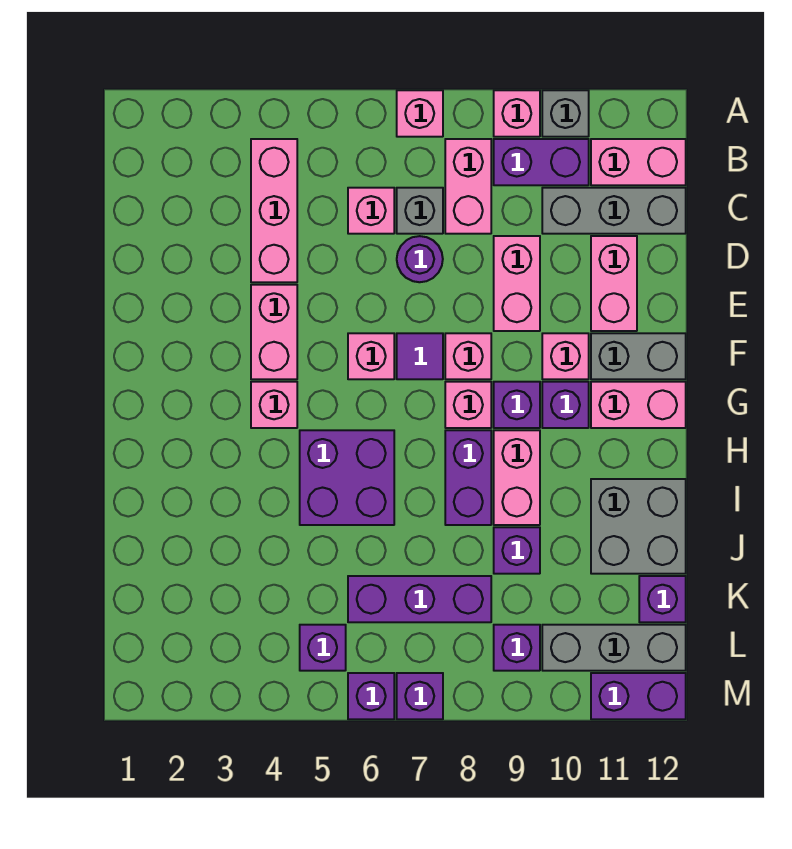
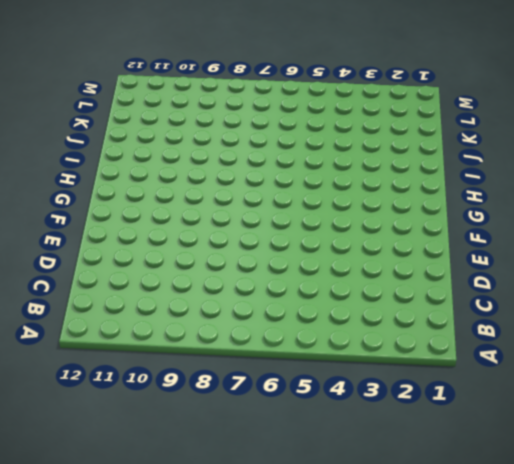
none -> pink brick A7 level 1
none -> pink brick A9 level 1
none -> grey brick A10 level 1
none -> pink brick B4:D4 level 1

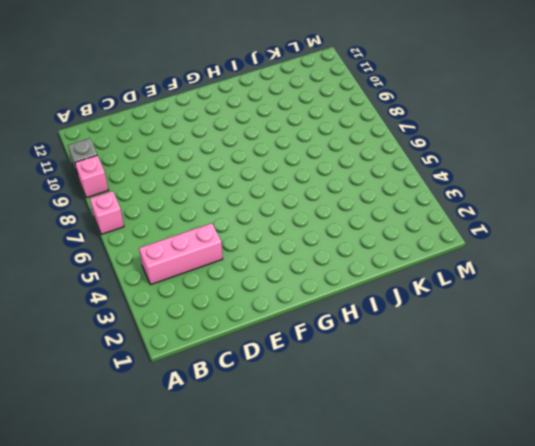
none -> pink brick B8:C8 level 1
none -> purple brick B9:B10 level 1
none -> pink brick B11:B12 level 1
none -> pink brick C6 level 1

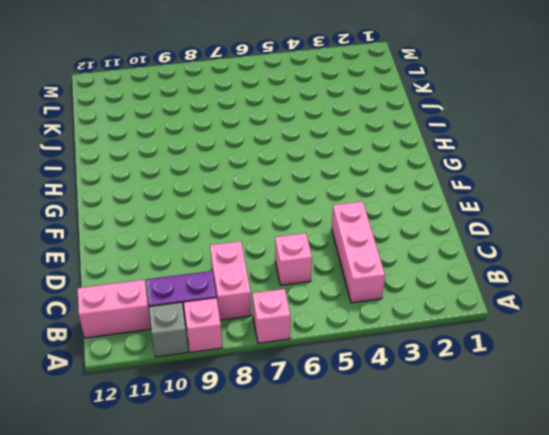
none -> grey brick C7 level 1
none -> grey brick C10:C12 level 1
none -> purple round brick D7 level 1
none -> pink brick D9:E9 level 1

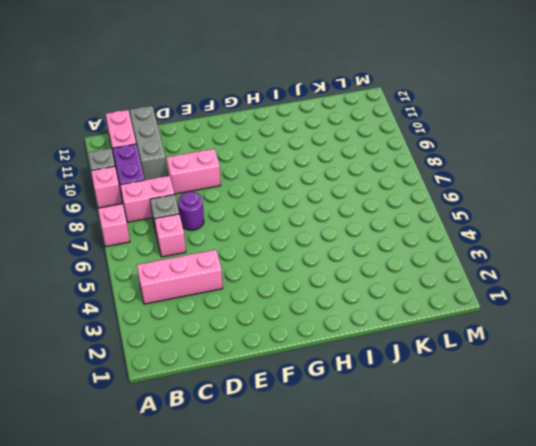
none -> pink brick D11:E11 level 1
none -> pink brick E4:F4 level 1
none -> pink brick F6 level 1
none -> purple tile F7 level 1

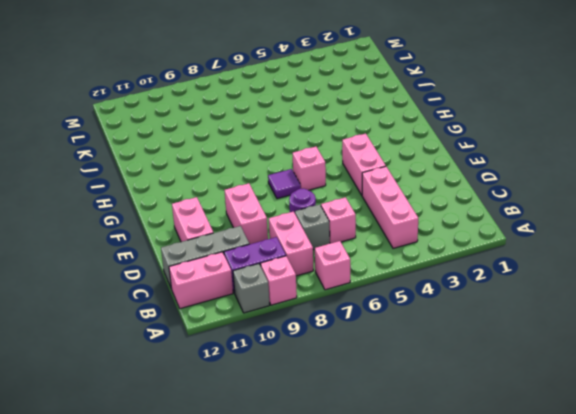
none -> pink brick F8 level 1
none -> pink brick F10 level 1
none -> grey brick F11:F12 level 1
none -> pink brick G4 level 1

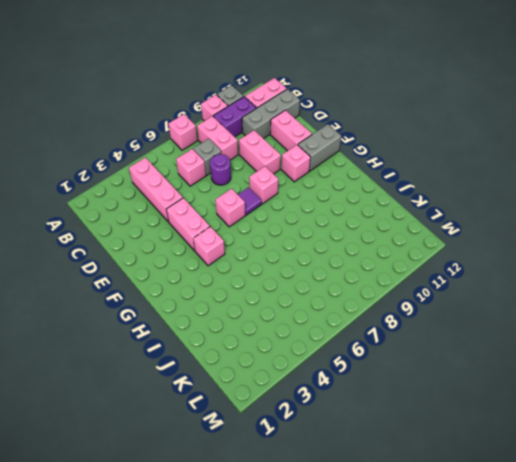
none -> pink brick G8 level 1
none -> purple brick G9 level 1
none -> purple brick G10 level 1
none -> pink brick G11:G12 level 1

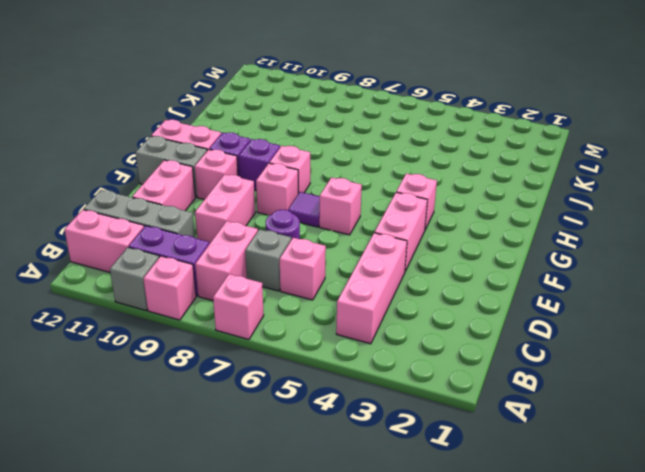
none -> purple brick H5:I6 level 1
none -> purple brick H8:I8 level 1
none -> pink brick H9:I9 level 1
none -> grey brick I11:J12 level 1

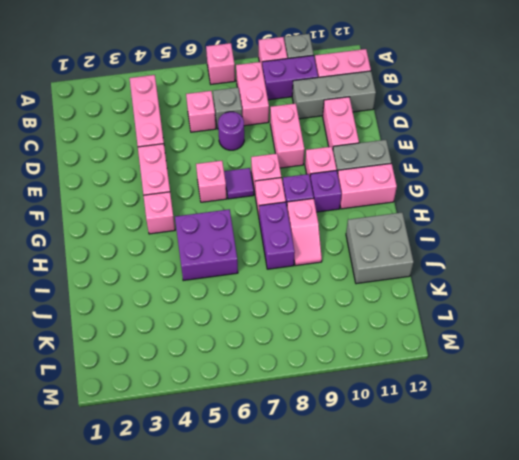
pink slope H9:I9 level 1 top H -> pink brick H9:I9 level 1
none -> purple brick J9 level 1
none -> purple brick K6:K8 level 1
none -> purple brick K12 level 1
none -> purple brick L5 level 1

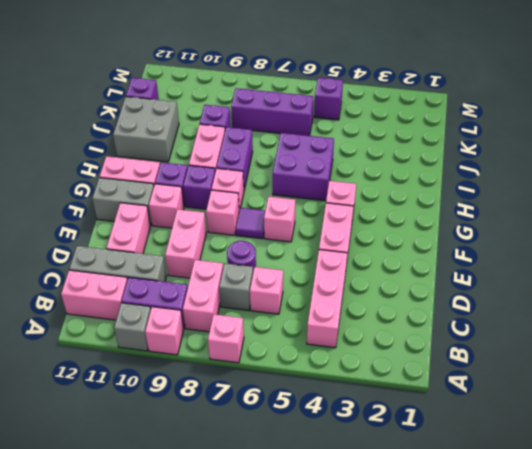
none -> purple brick L9 level 1
none -> grey brick L10:L12 level 1
none -> purple brick M6 level 1
none -> purple brick M7 level 1

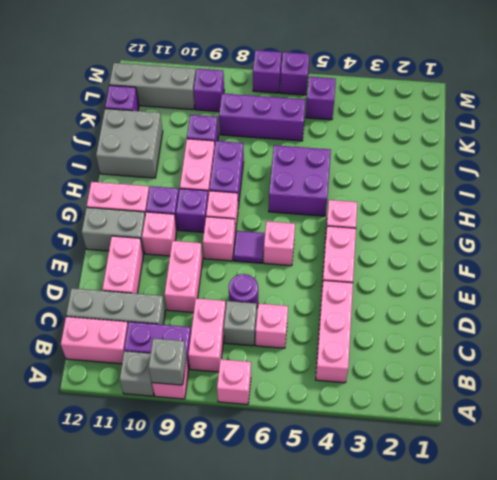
grey brick A9 level 2 -> none
none -> purple brick M11:M12 level 1

